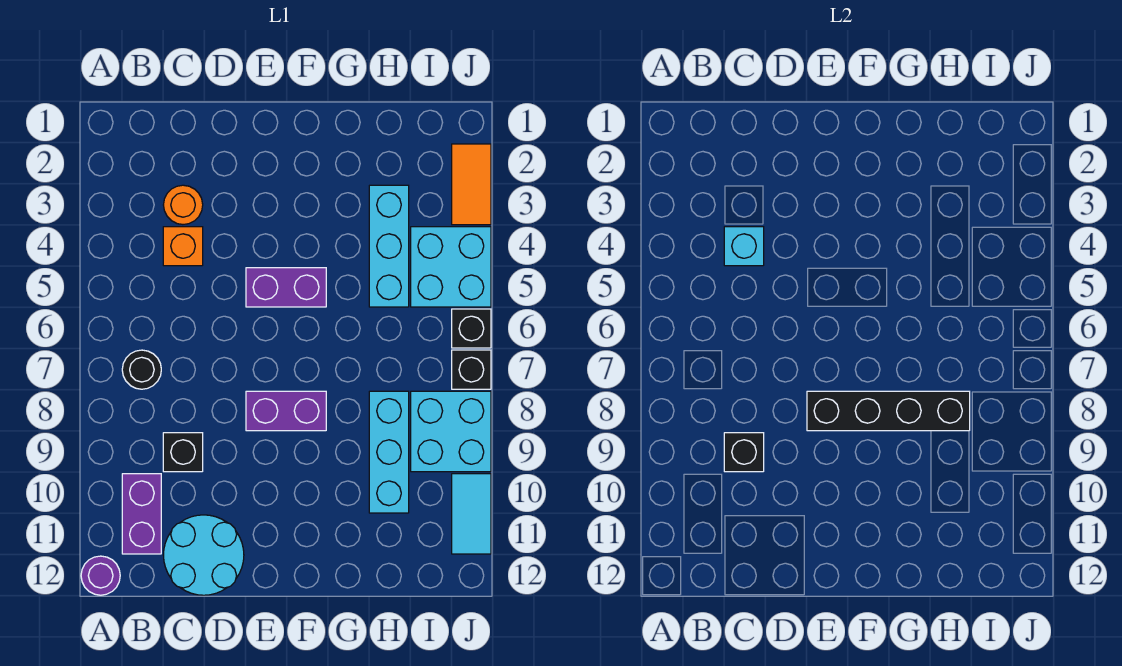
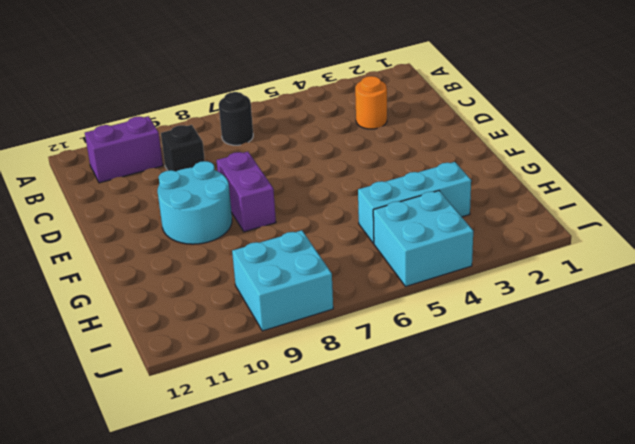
cyan round brick E9:F10 level 1 -> cyan round brick C11:D12 level 1
none -> purple round brick A12 level 1
none -> orange brick C4 level 1
none -> purple brick E5:F5 level 1

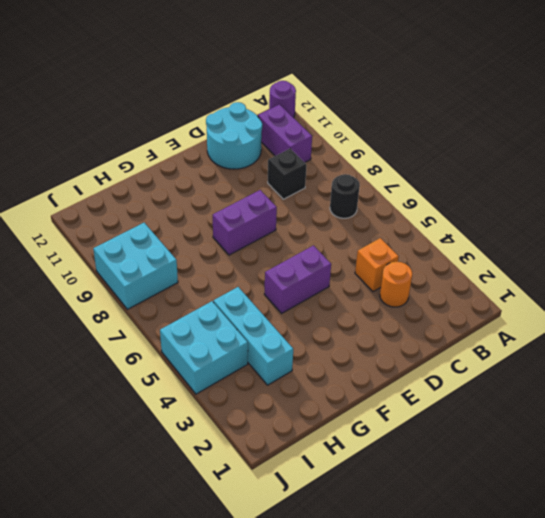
none -> cyan brick H8:H10 level 1
none -> orange tile J2:J3 level 1
none -> black brick J6 level 1

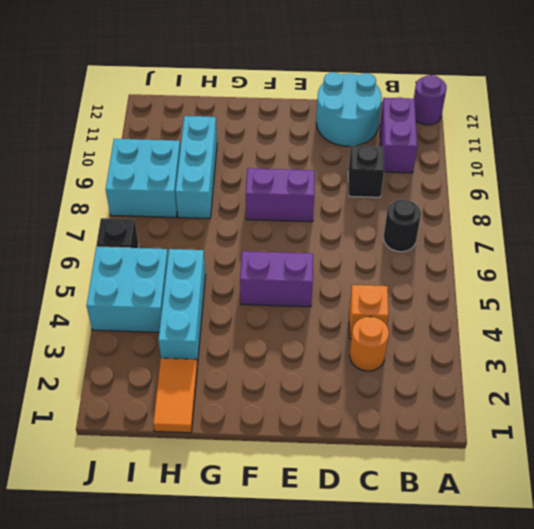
orange tile H1:H2 level 1 -> orange tile J2:J3 level 1
none -> black brick J7 level 1
none -> cyan tile J10:J11 level 1
none -> cyan brick C4 level 2

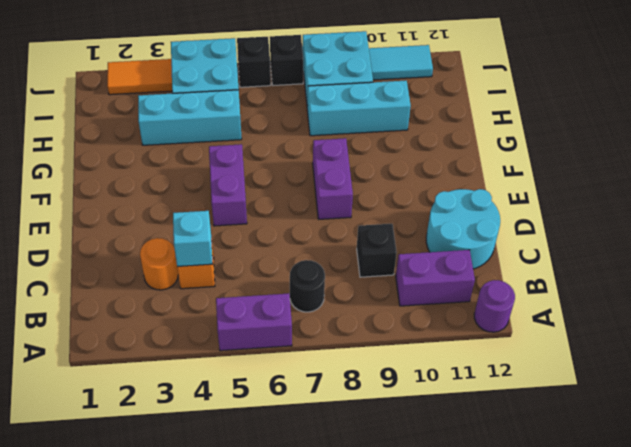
purple brick A5:A6 level 1 -> none
none -> black brick C9 level 2
none -> black brick E8:H8 level 2

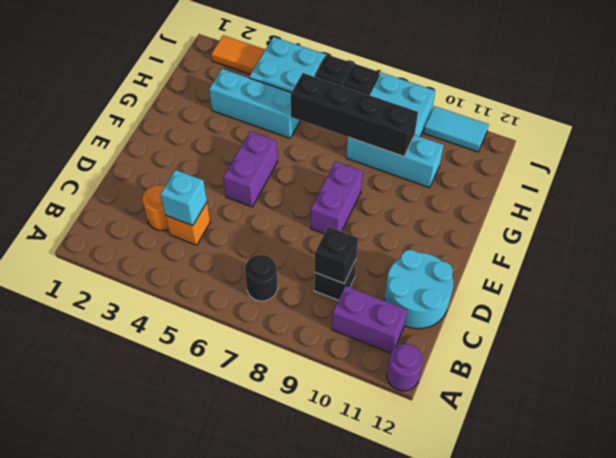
black brick H6:H9 level 2 -> black brick E8:H8 level 2

